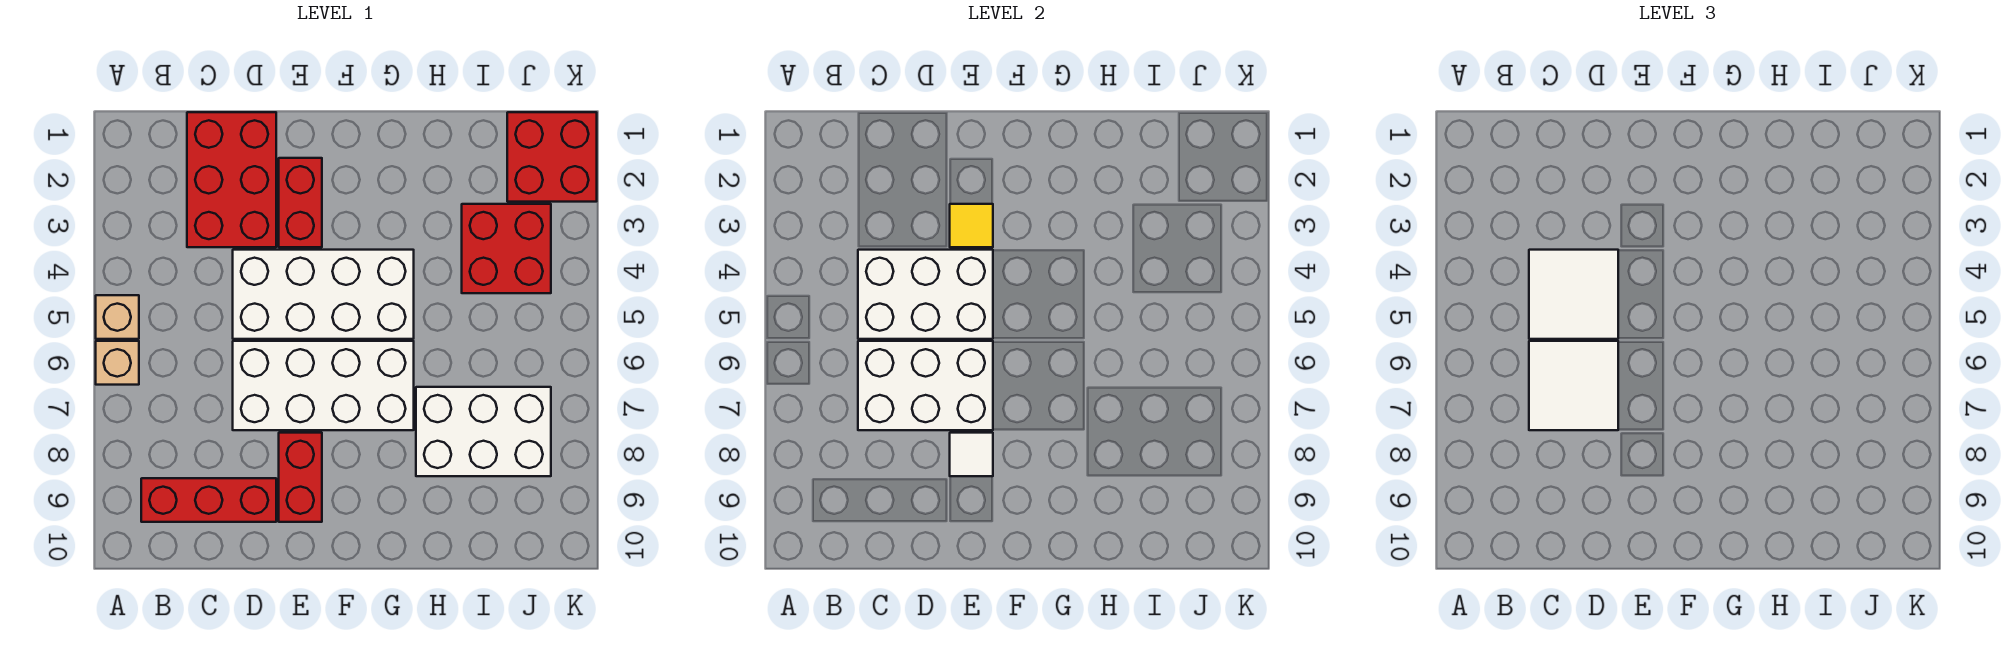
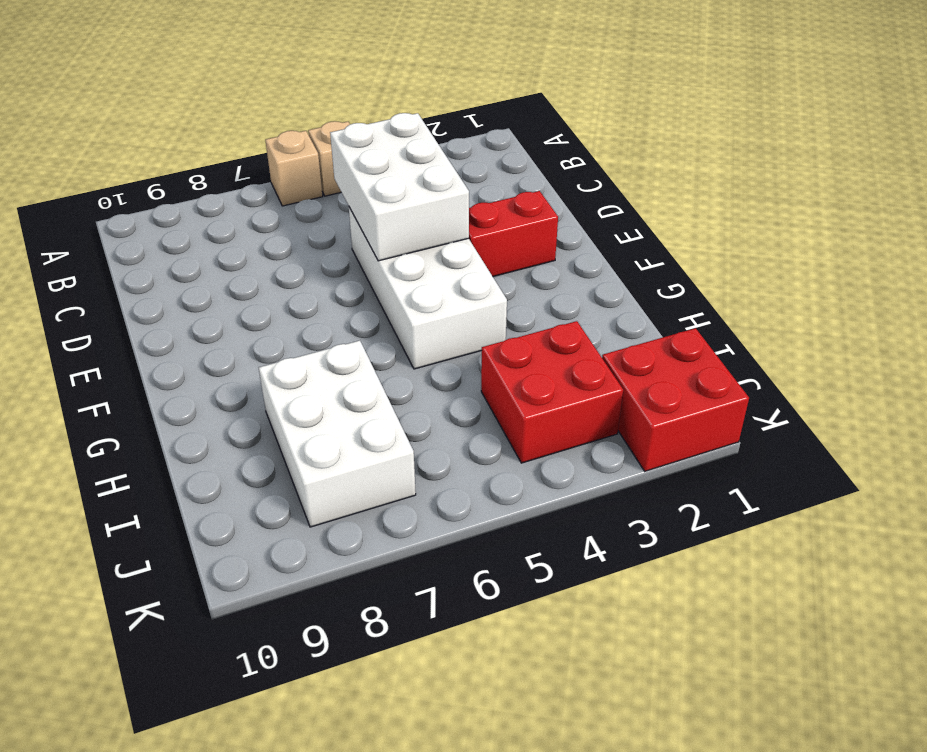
none -> red brick B9:D9 level 1
none -> red brick C1:D3 level 1
none -> white brick D6:G7 level 1

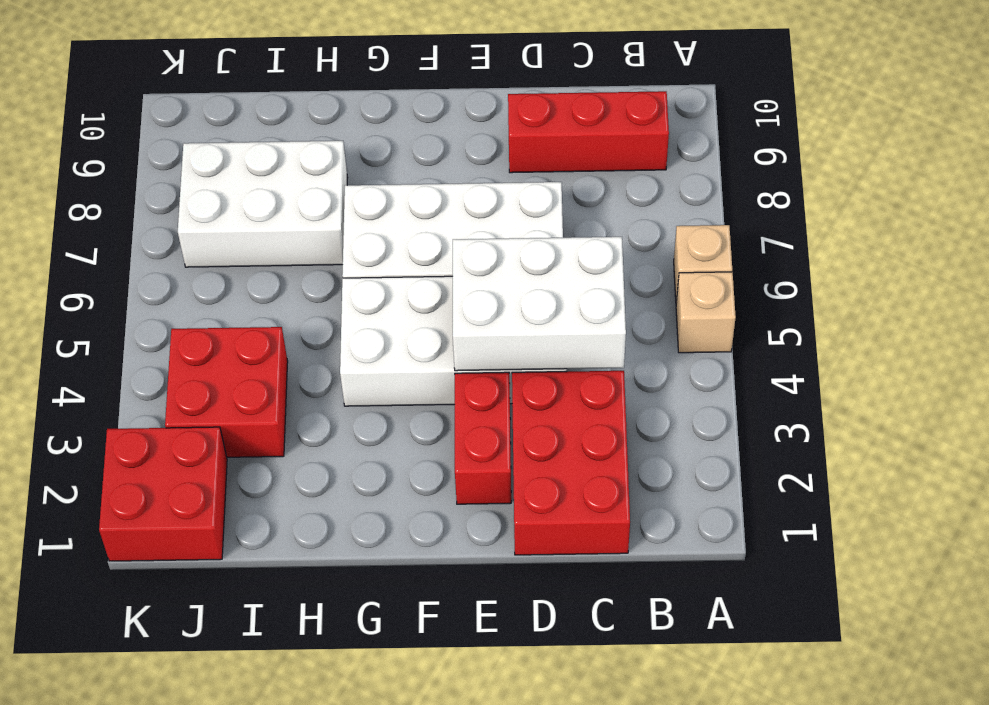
none -> red brick E8:E9 level 1
none -> white brick C6:E7 level 2
none -> yellow tile E3 level 2

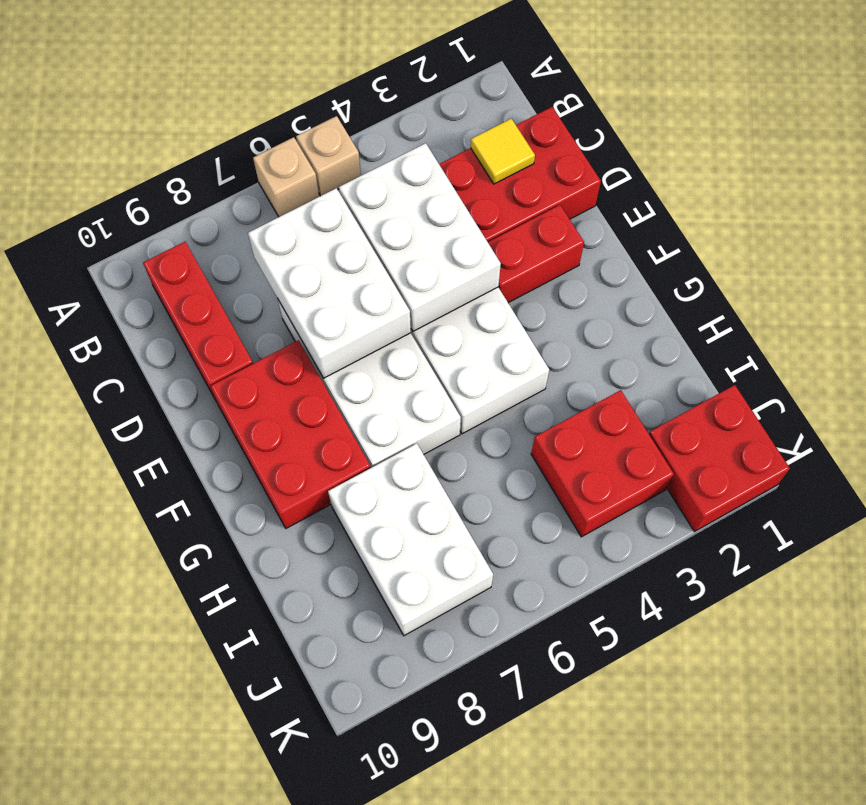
yellow tile C2 level 2 -> yellow tile E3 level 2
red brick E8:G9 level 1 -> red brick E8:E9 level 1
none -> white tile E8 level 2
none -> white tile C4:D5 level 3
none -> white tile C6:D7 level 3

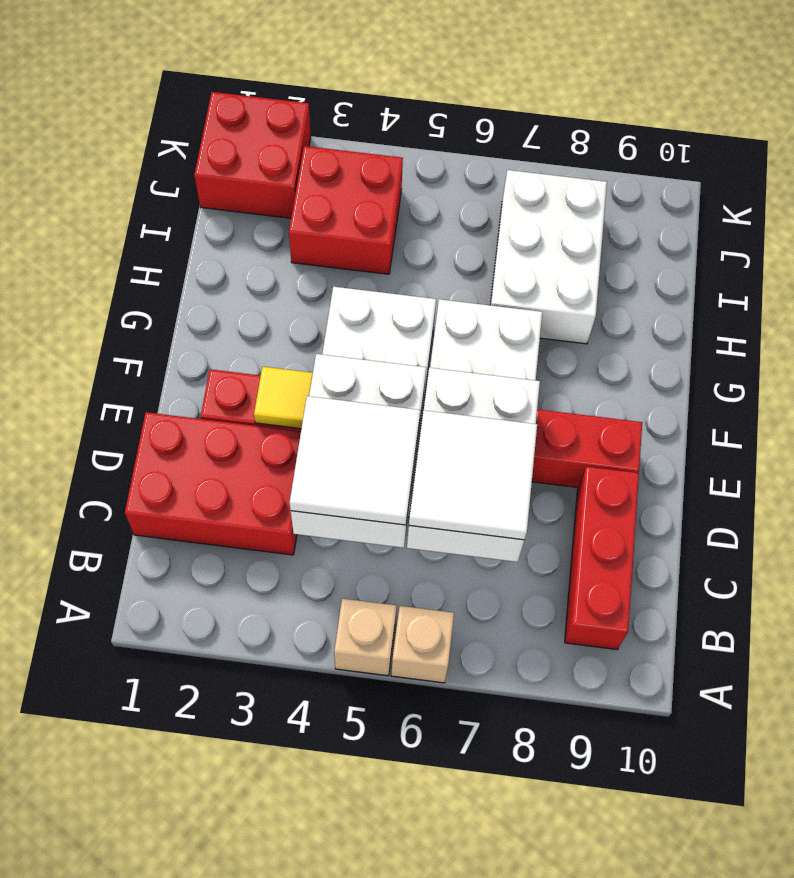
none -> white tile E8 level 2

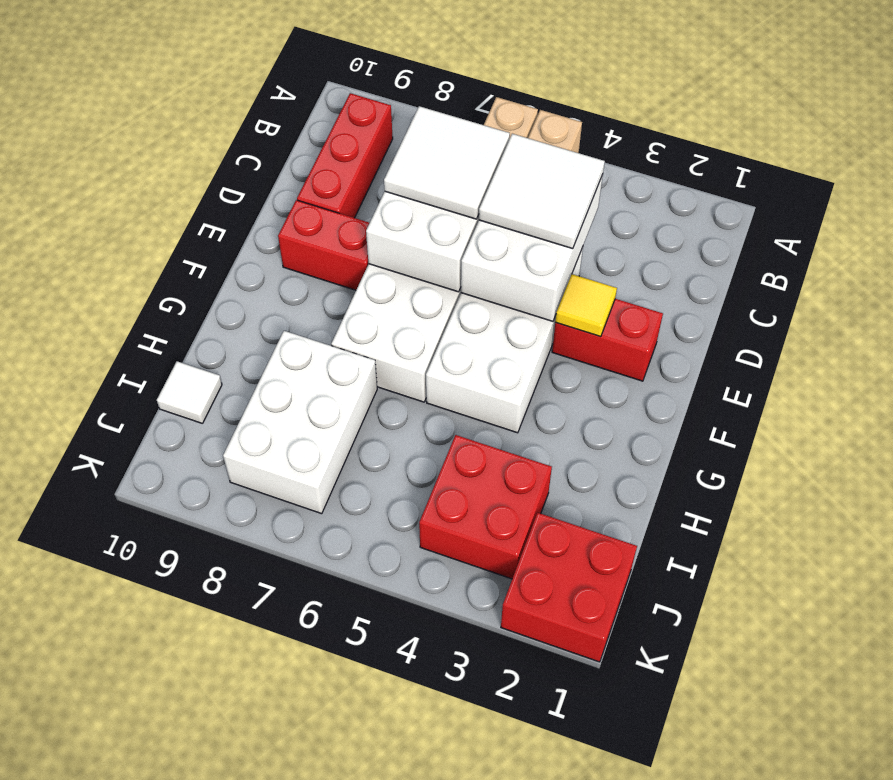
white tile I10 level 1 -> white tile E8 level 2
none -> red brick C1:D3 level 1

